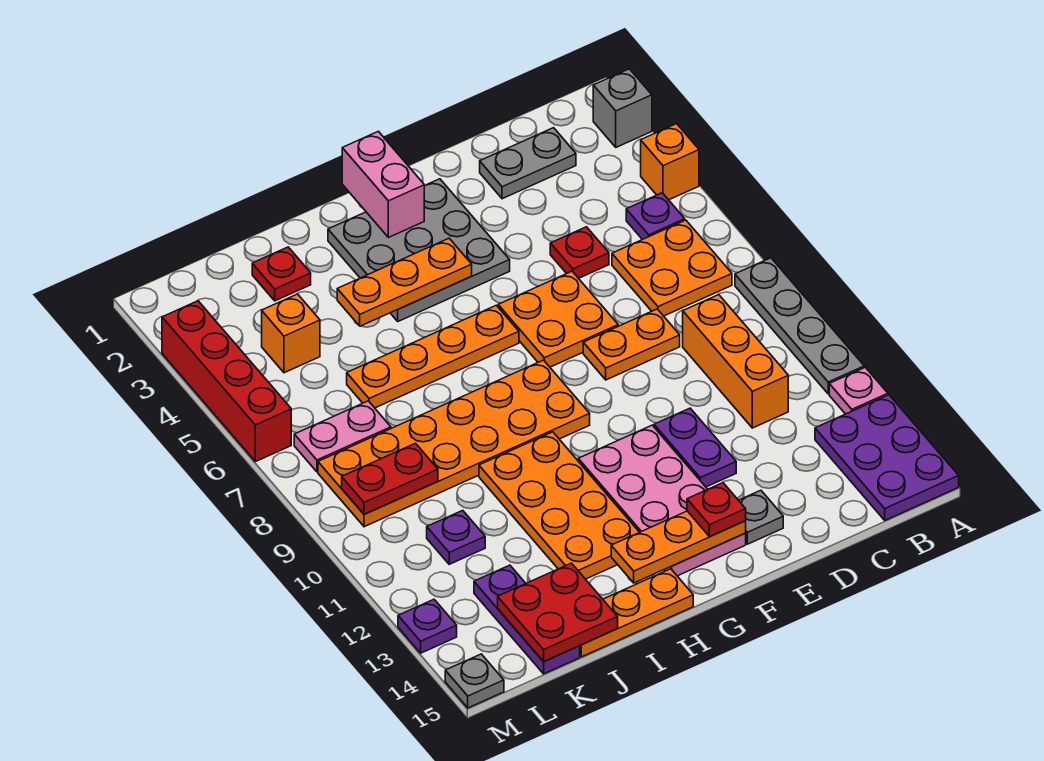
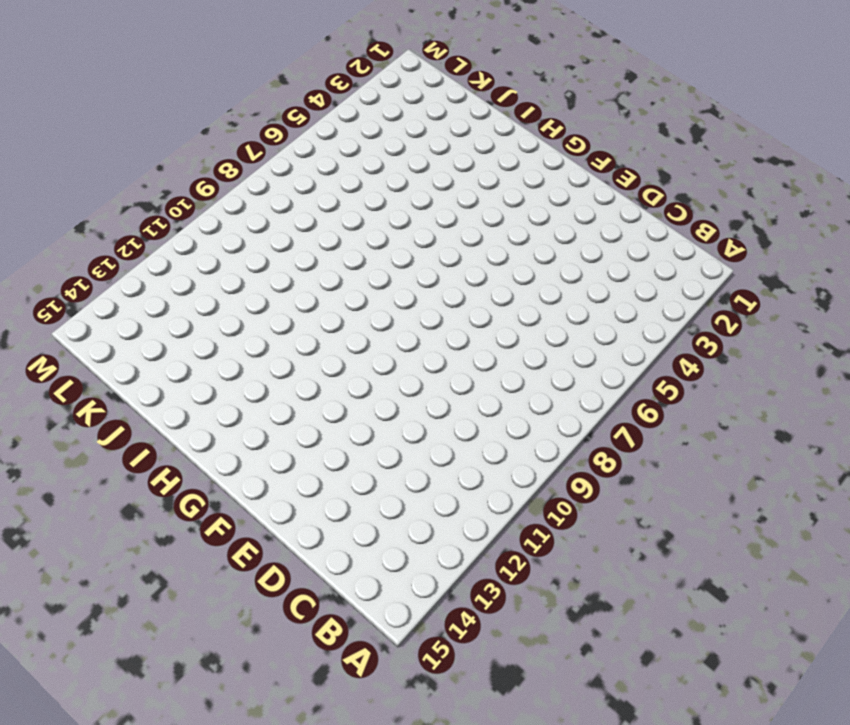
none -> grey brick A2 level 1
none -> orange brick A4 level 1
none -> grey plate A8:A11 level 1
none -> pink plate A12 level 1

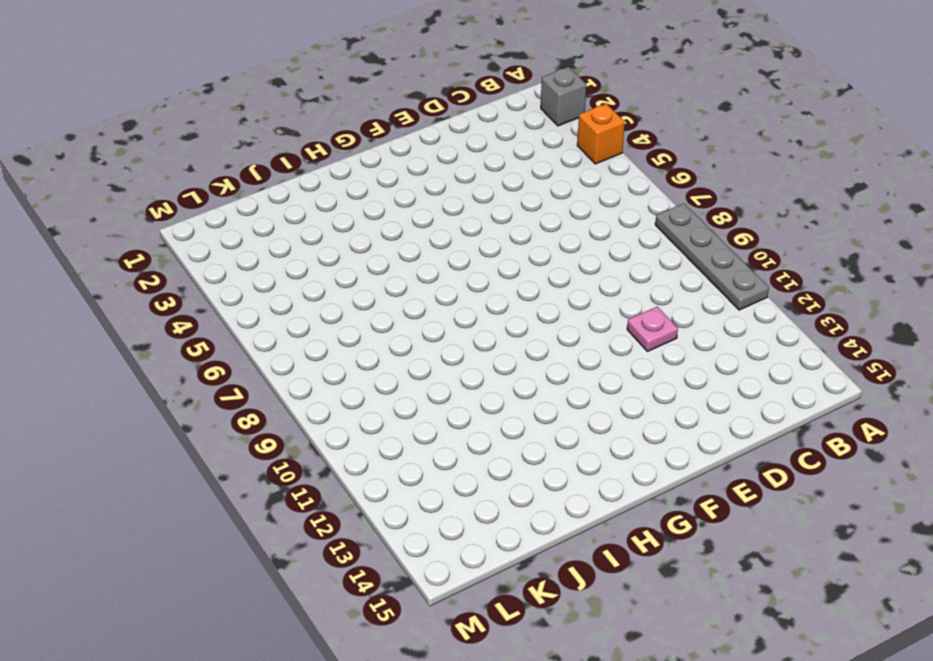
pink plate D11 level 1 -> pink plate A12 level 1
none -> purple plate A13:B15 level 1
none -> purple plate B5 level 1
none -> orange plate B6:C7 level 1
none -> grey plate C2:D2 level 1

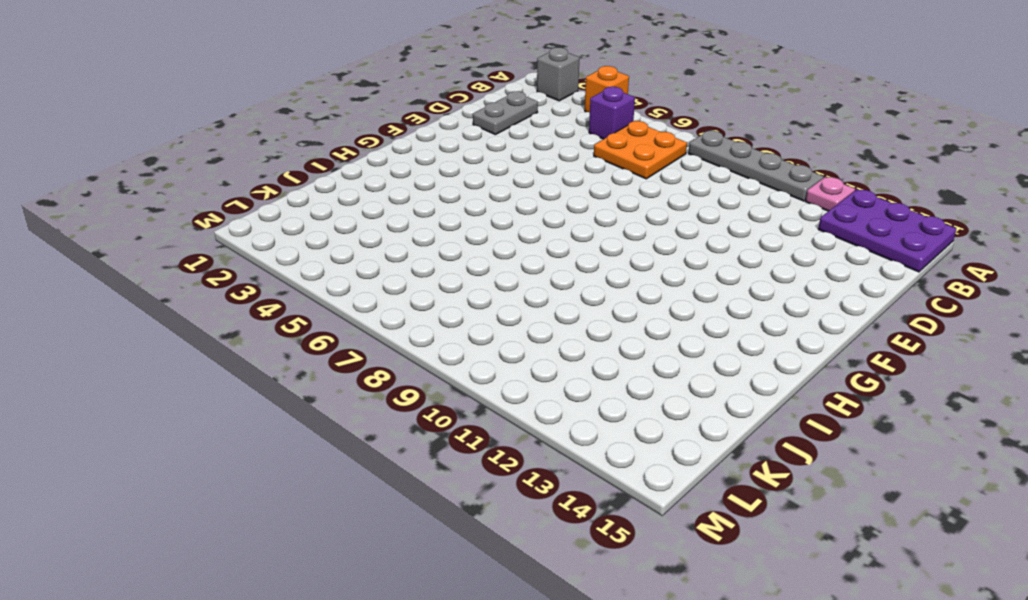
purple brick B5 level 1 -> purple plate B5 level 1
none -> orange brick C9:C11 level 1
none -> red plate D5 level 1
none -> orange plate D8:E8 level 1
none -> orange plate E6:F7 level 1

